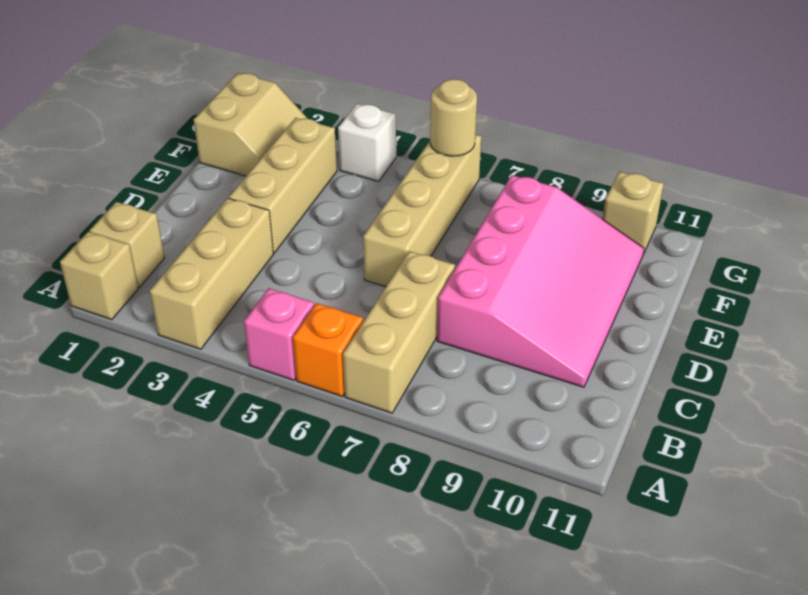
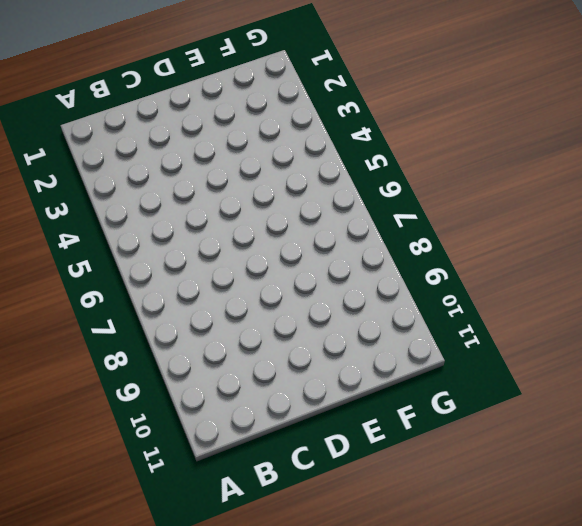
none -> tan brick A1 level 1
none -> tan brick A3:C3 level 1
none -> pink brick A5 level 1

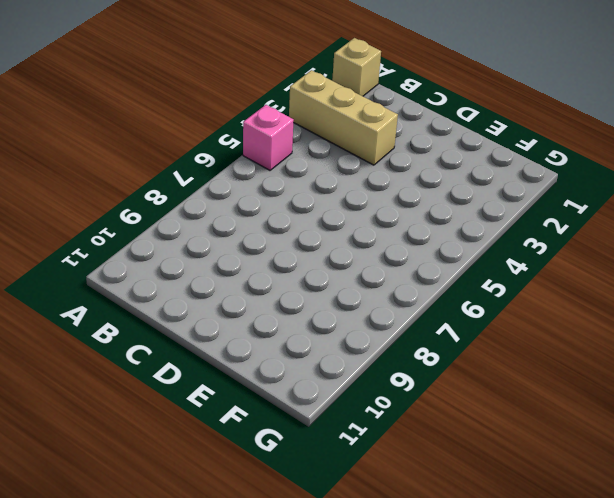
none -> orange brick A6 level 1
none -> tan brick A7:C7 level 1
none -> tan brick B1 level 1

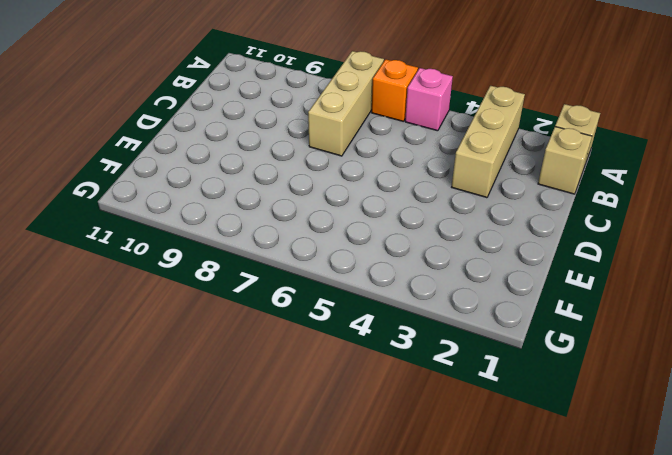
none -> pink slope C8:F10 level 1 top 8
none -> tan brick D3:F3 level 1
none -> tan brick D6:G6 level 1

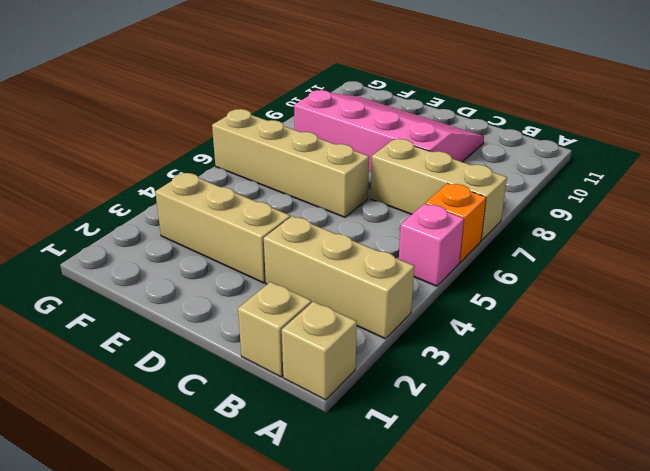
none -> tan slope F1:G2 level 1 top 1
none -> white brick G4 level 1
none -> tan brick G10 level 1

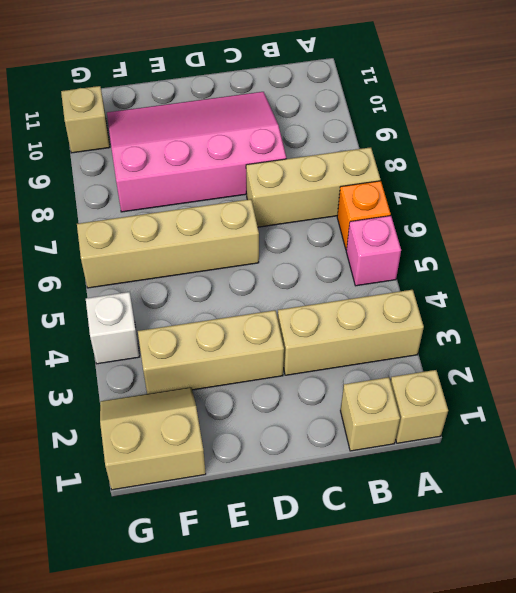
none -> tan round brick G6 level 2

